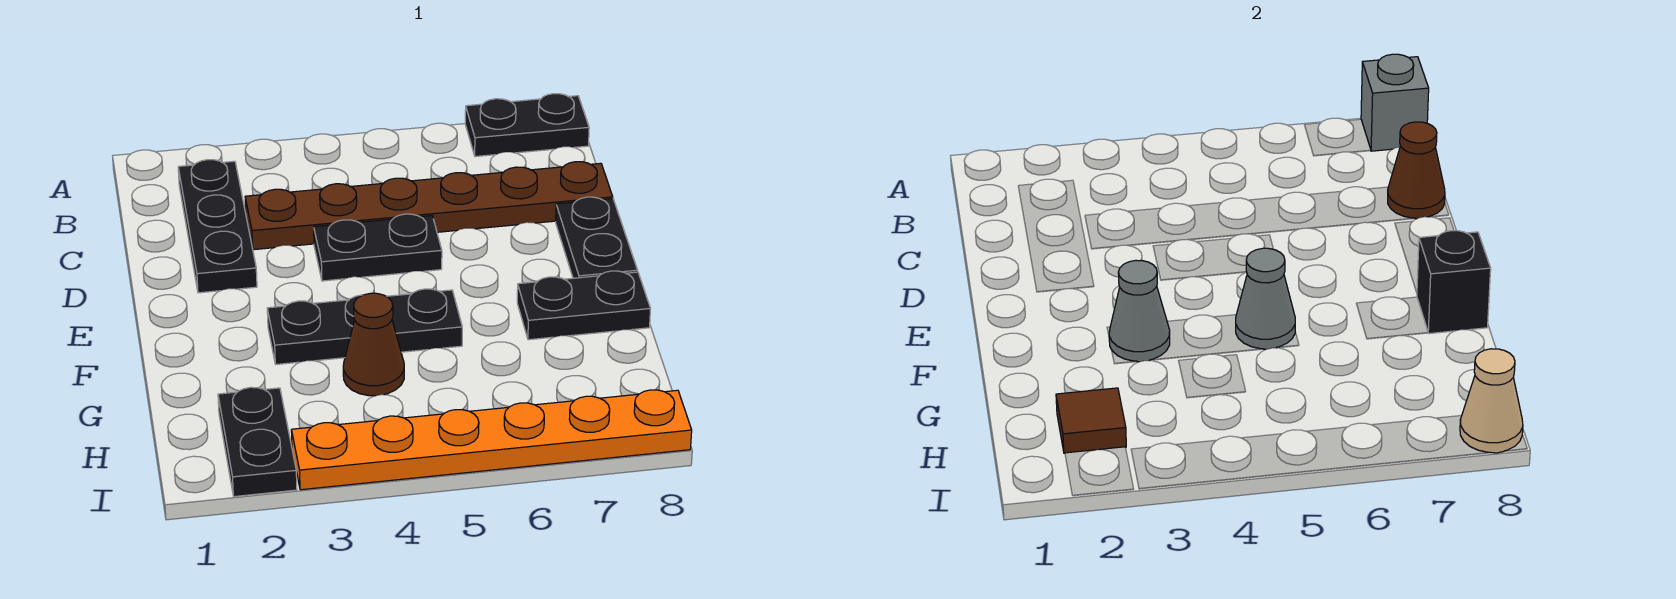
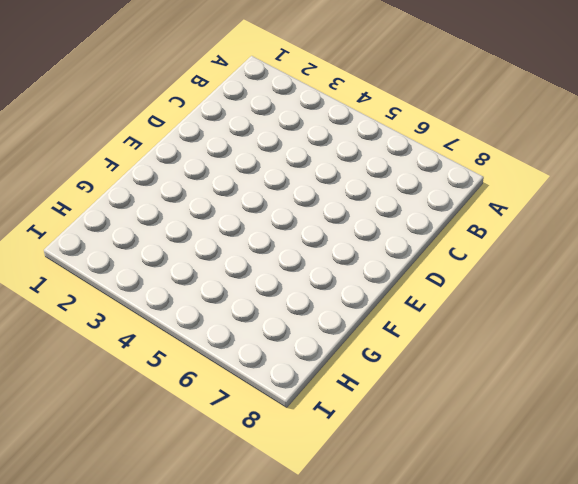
none -> black plate A7:A8 level 1
none -> black plate B2:D2 level 1
none -> brown plate C3:C8 level 1

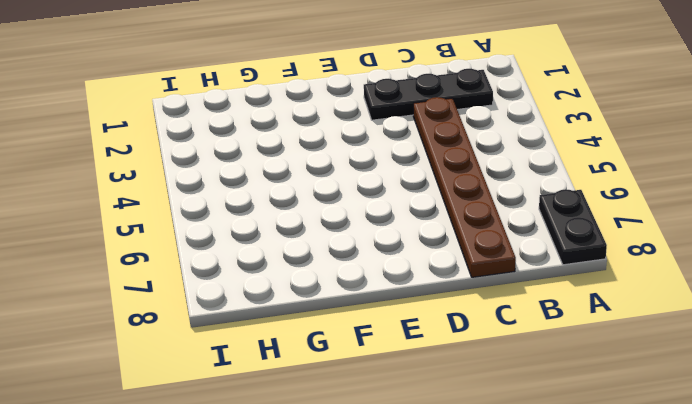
none -> black plate D4:D5 level 1
none -> black plate D8:E8 level 1
none -> black plate F3:F5 level 1

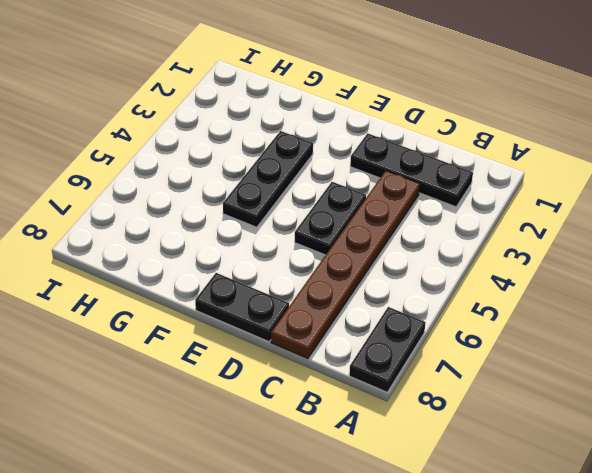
none -> black plate F7:F8 level 1
none -> brown cone G4 level 1
none -> black plate H2:I2 level 1

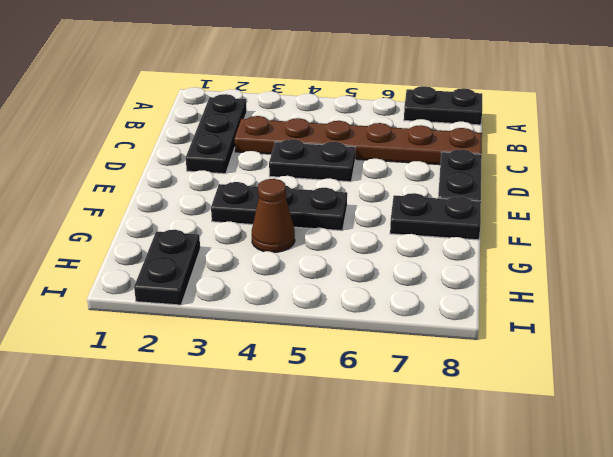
none -> orange plate I3:I8 level 1
none -> grey brick A8 level 2
none -> brown cone C8 level 2

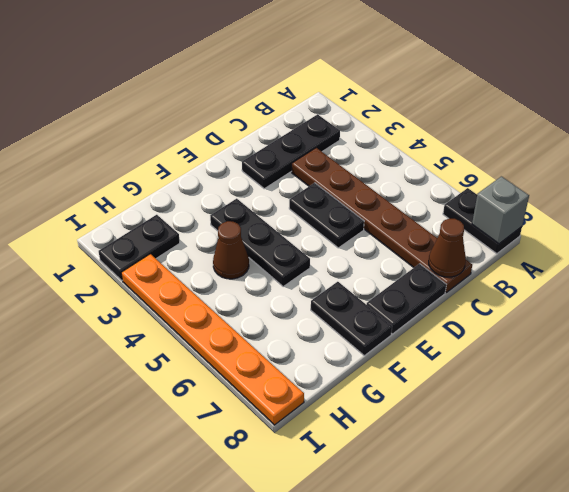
none -> grey cone F3 level 2
none -> grey cone F5 level 2
none -> black brick F8 level 2

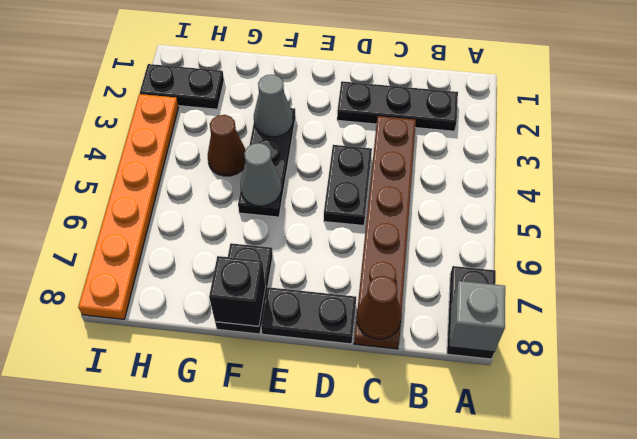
none -> brown tile H2 level 2
none -> tan cone I8 level 2

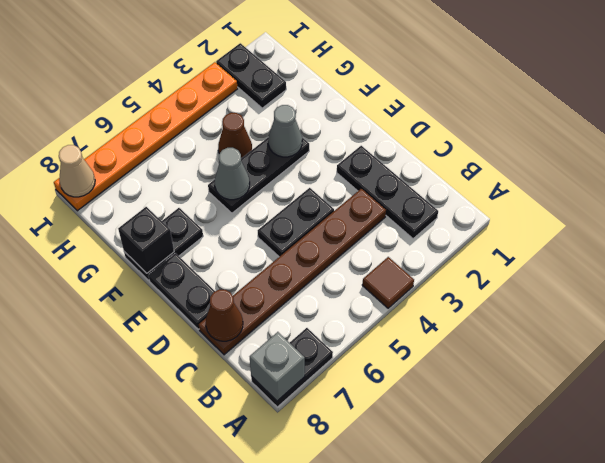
brown tile A4 level 1 -> brown tile H2 level 2

